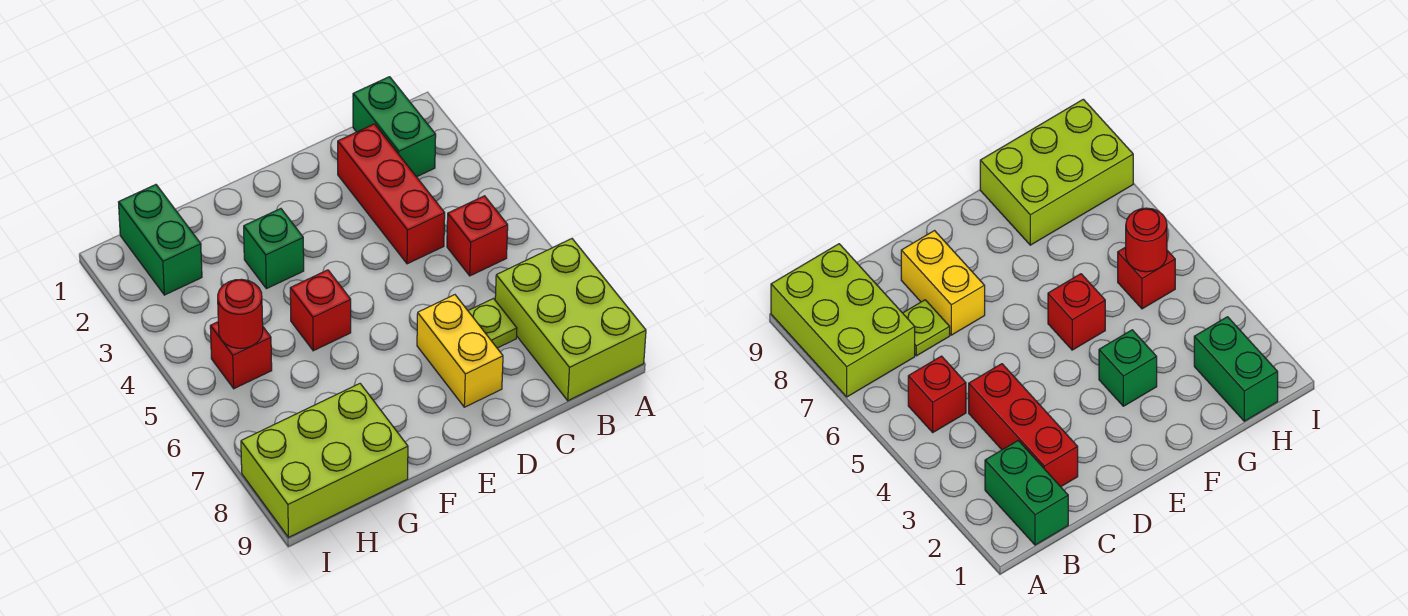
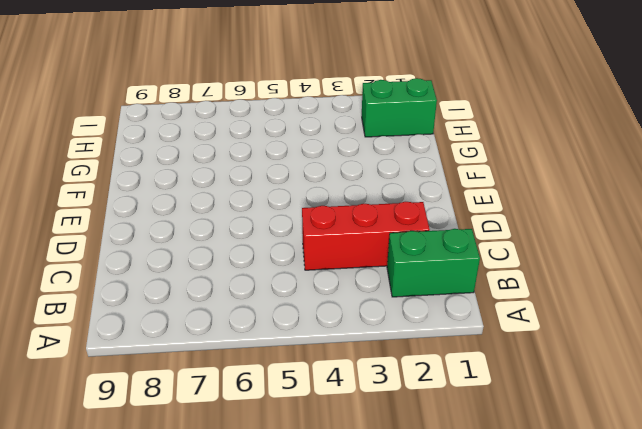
none -> lime brick A7:B9 level 1
none -> red brick B5 level 1
none -> lime plate C7 level 1

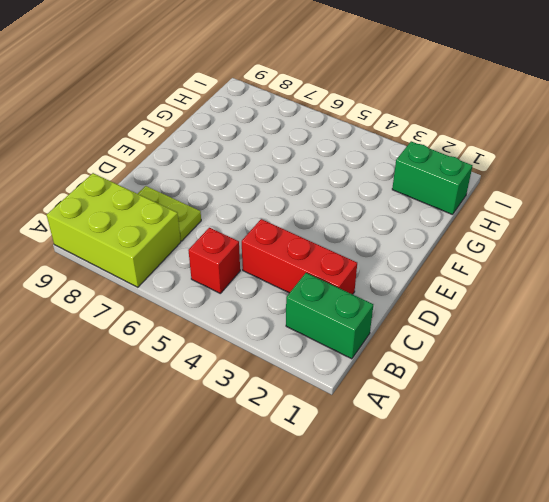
lime plate C7:C8 level 1 -> lime plate C7 level 1
none -> yellow brick D7:D8 level 1
none -> green brick F3 level 1
none -> red brick F5 level 1

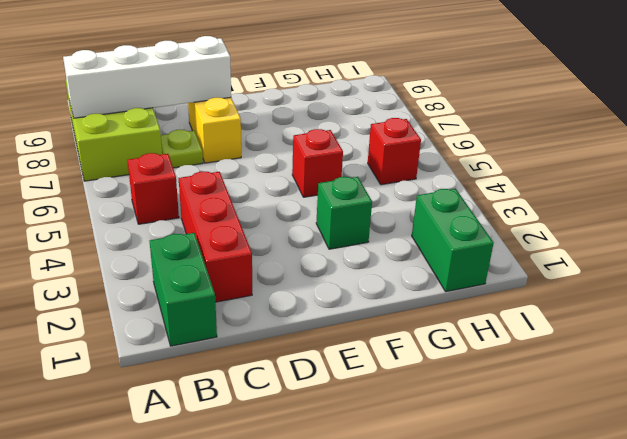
white brick A8:D8 level 2 -> none
none -> lime brick G8:I9 level 1
none -> red round brick H5 level 2

